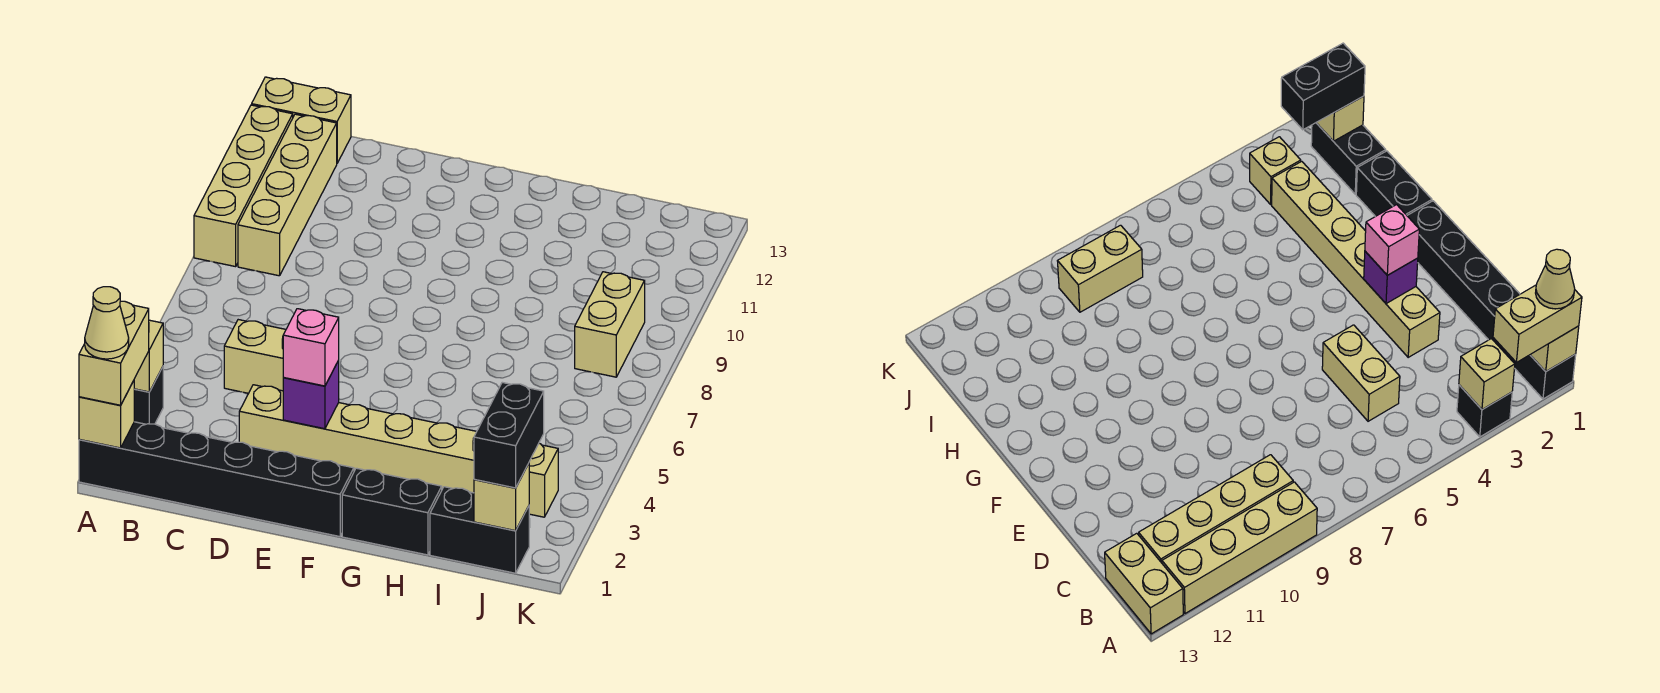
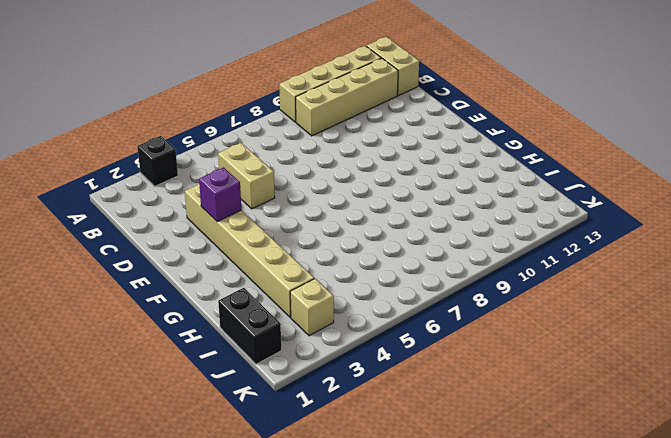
none -> black brick A1:F1 level 1
none -> black brick G1:H1 level 1
none -> tan brick J8:J9 level 1

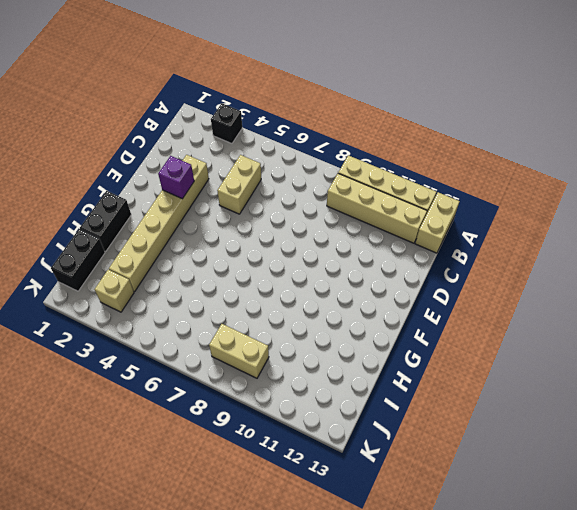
none -> black brick A1:F1 level 1
none -> tan brick A1 level 2
none -> tan brick A3 level 2

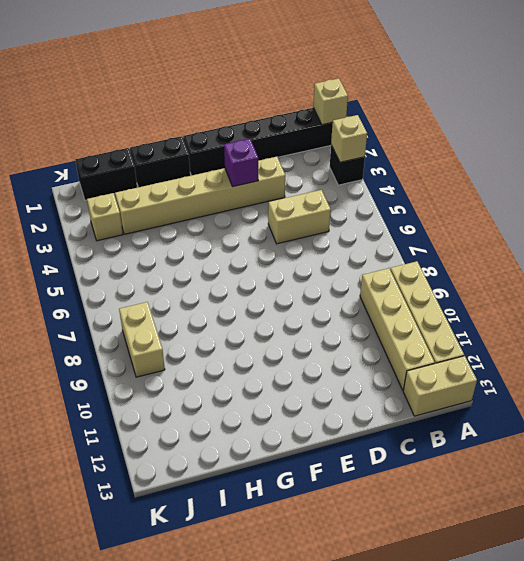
none -> tan brick J1 level 2
none -> tan brick A1:A2 level 3
none -> pink brick E3 level 3

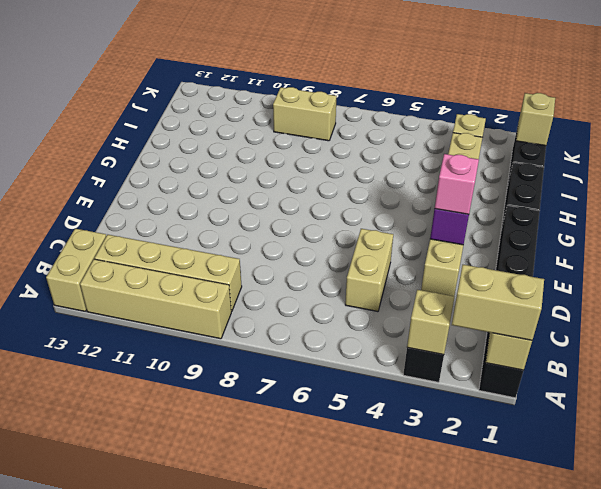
none -> black brick J1:J2 level 3
none -> tan cone A1 level 4

